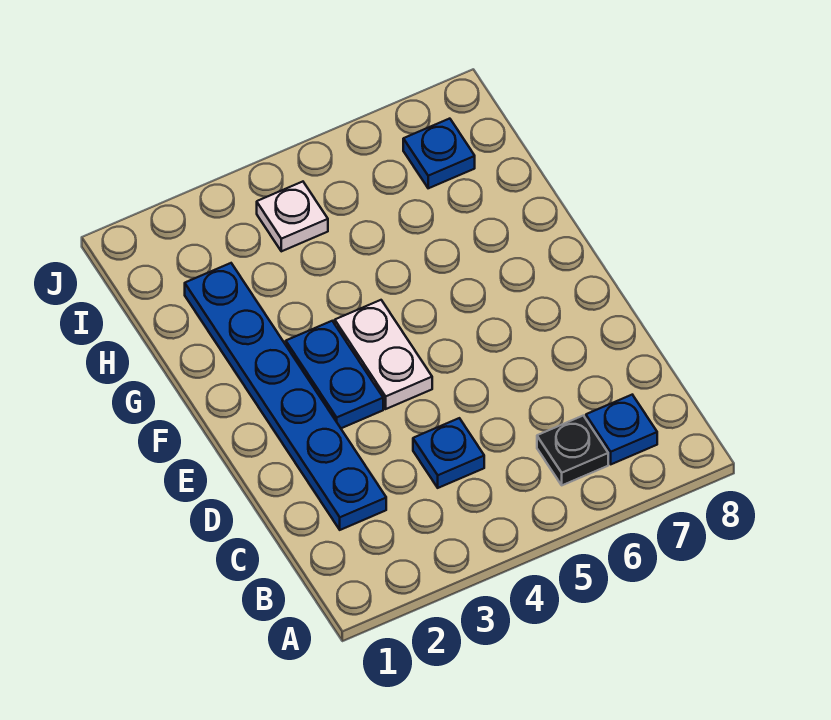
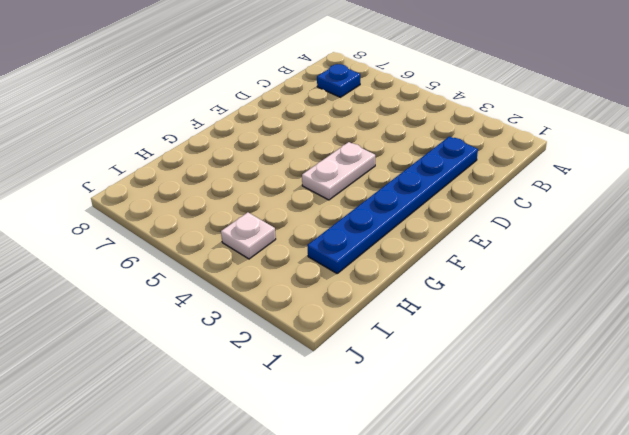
none -> black plate B6 level 1
none -> blue plate C4 level 1

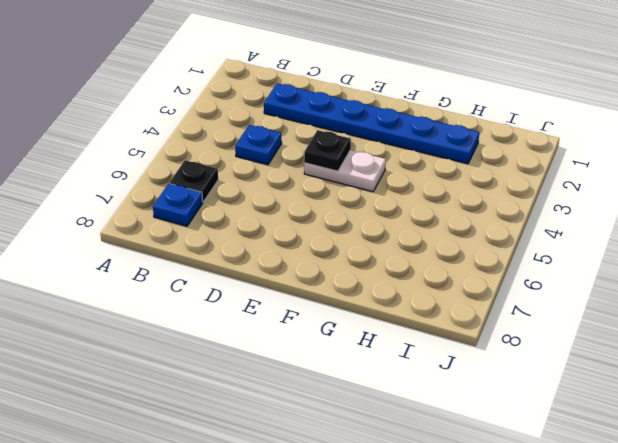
black plate E4 level 2 -> none
none -> blue plate E3:F3 level 1
none -> white plate I4 level 1

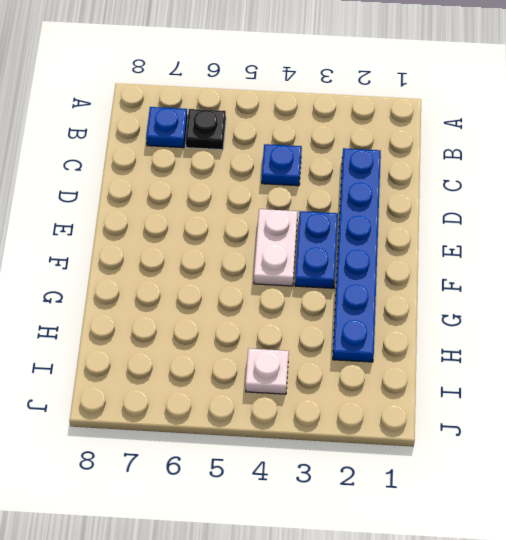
none -> blue plate I7 level 1

